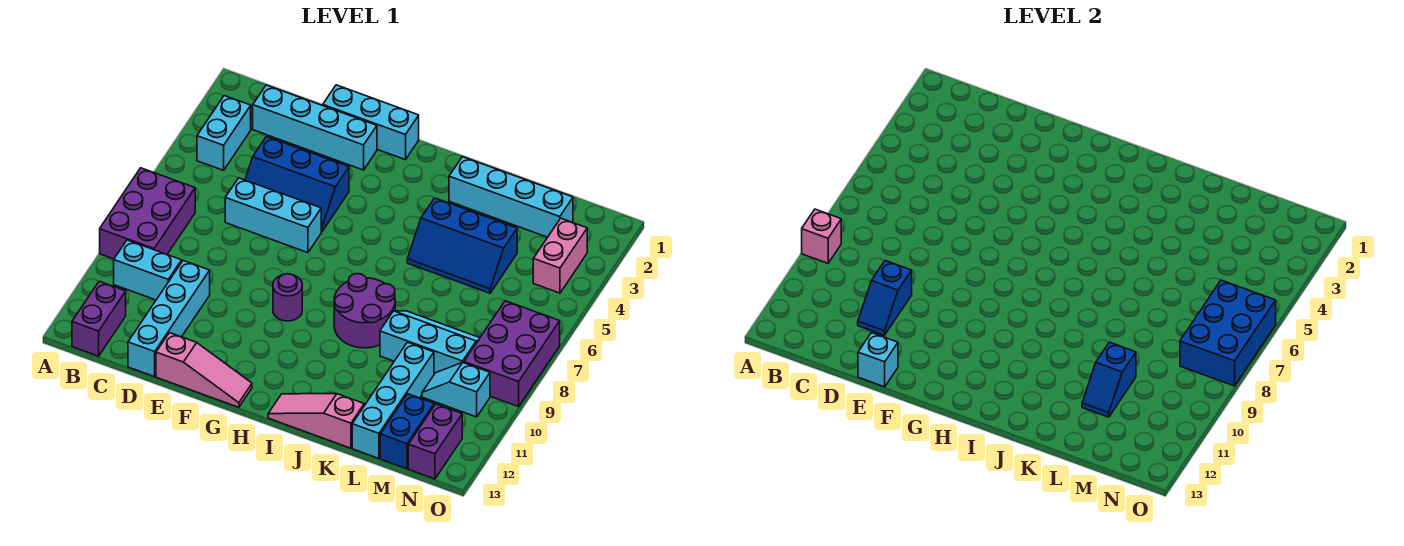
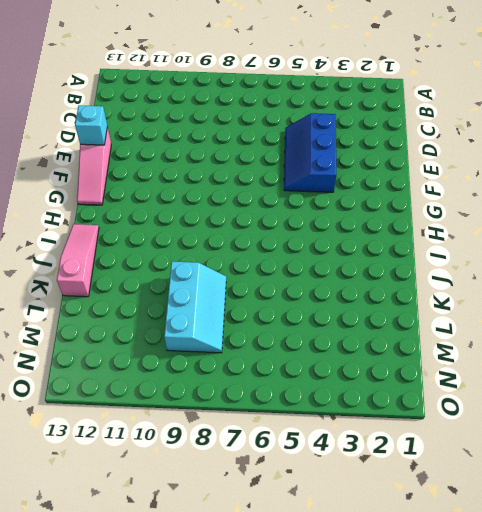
none -> purple brick A7:B9 level 1
none -> cyan brick B3:B4 level 1
none -> cyan brick B10:C10 level 1

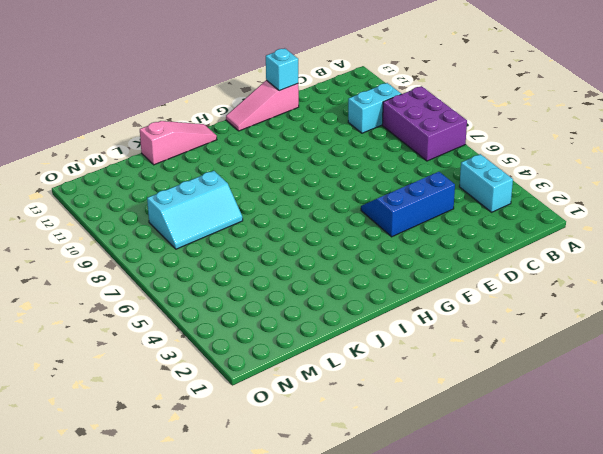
none -> purple brick B12:B13 level 1
none -> cyan brick C2:F2 level 1
none -> cyan brick D6:F6 level 1

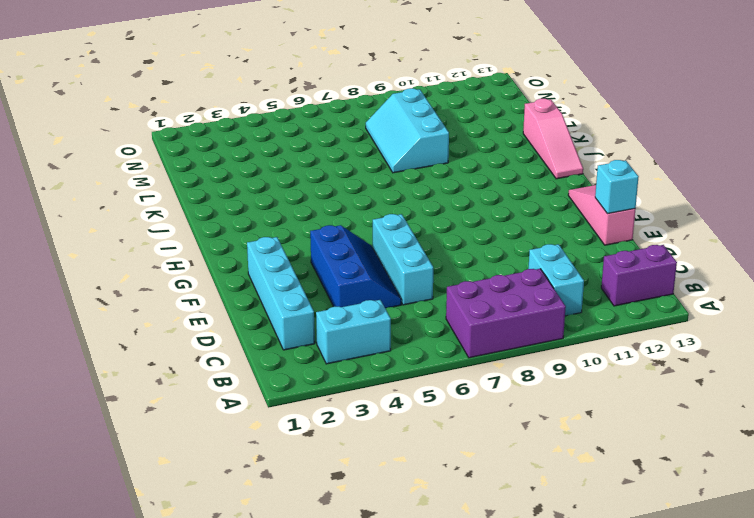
none -> cyan brick D10:D13 level 1
none -> cyan brick E1:G1 level 1
none -> purple round brick G9 level 1

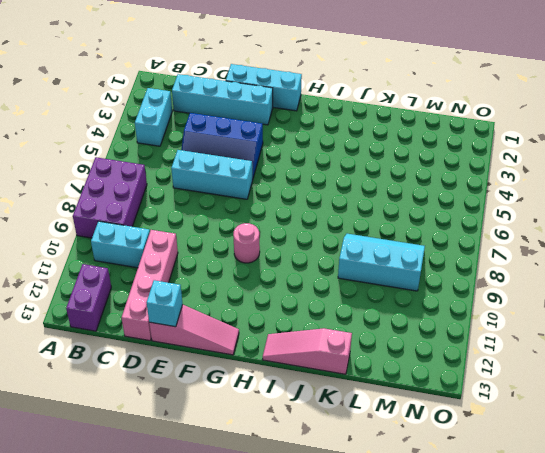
pink brick D10:D13 level 1 -> cyan brick D10:D13 level 1
pink round brick G9 level 1 -> purple round brick G9 level 1
none -> purple round brick I8:J9 level 1
none -> cyan brick J2:M2 level 1
none -> blue slope J4:L5 level 1 top 4

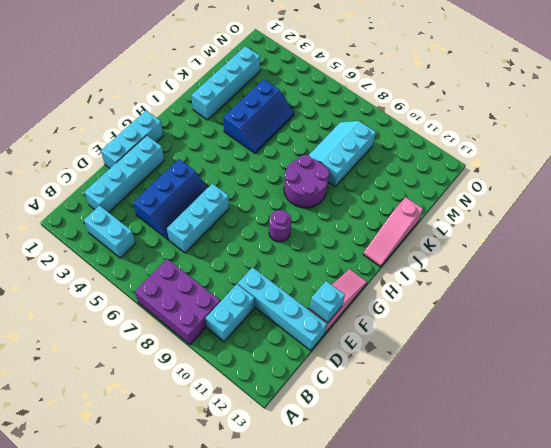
none -> purple brick B12:B13 level 1
none -> cyan brick L10:L13 level 1
none -> cyan slope M10:N10 level 1 top N

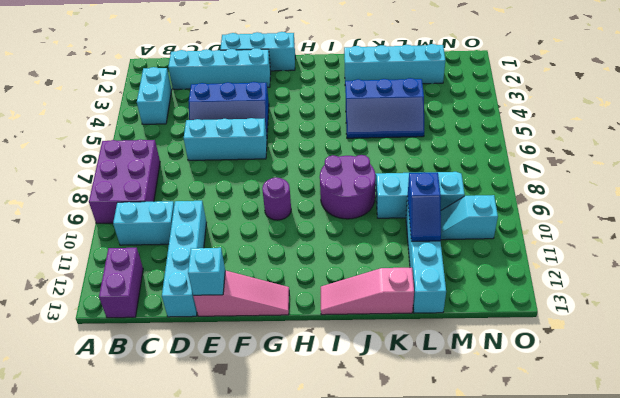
none -> blue brick M12:M13 level 1
none -> pink brick N3:N4 level 1
none -> purple brick N7:O9 level 1

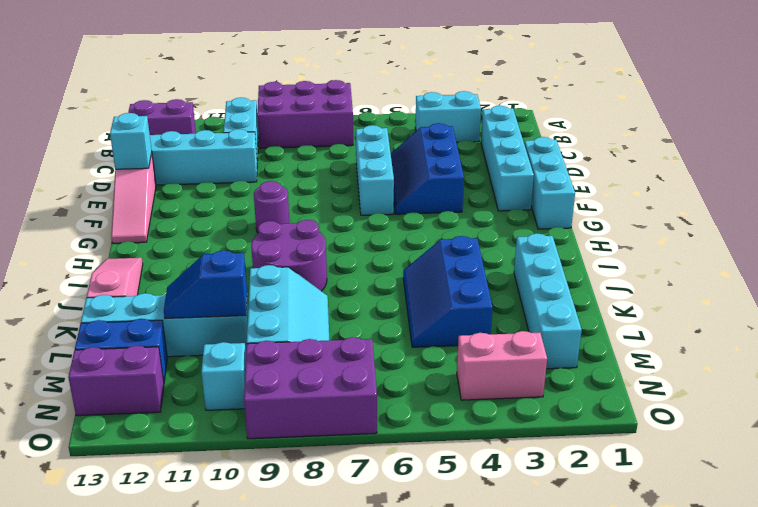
none -> pink brick A9 level 2
none -> blue slope D10:D11 level 2 top 10
none -> blue brick N6:O8 level 2

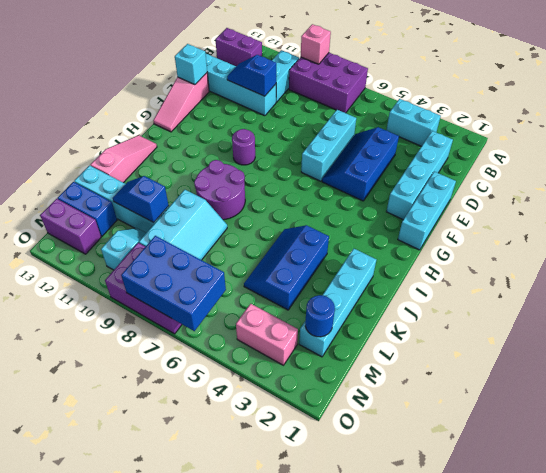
blue round brick M2 level 2 -> none

